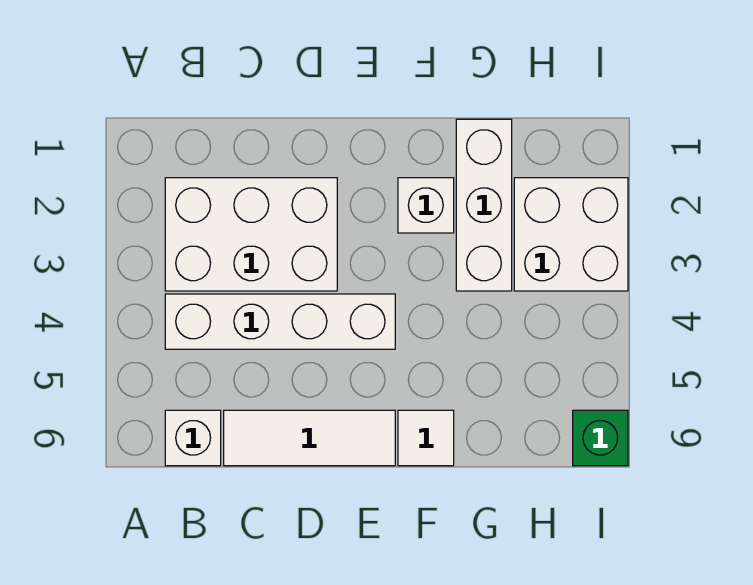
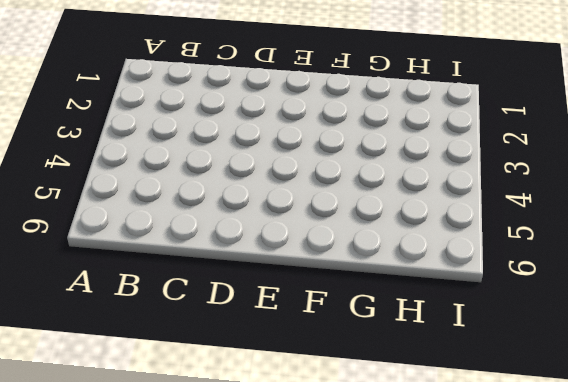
none -> white brick B2:D3 level 1
none -> white brick B4:E4 level 1

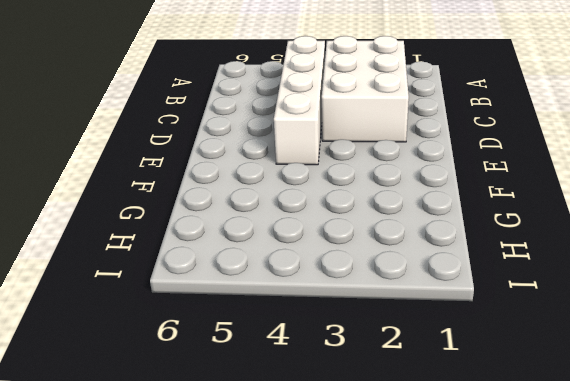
none -> white brick B6 level 1
none -> white tile C6:E6 level 1

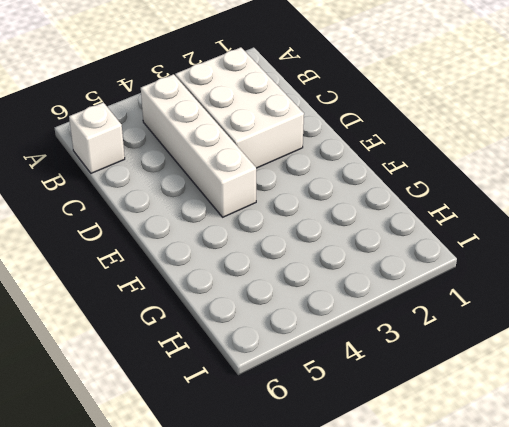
none -> white tile C6:E6 level 1
none -> white brick F2 level 1

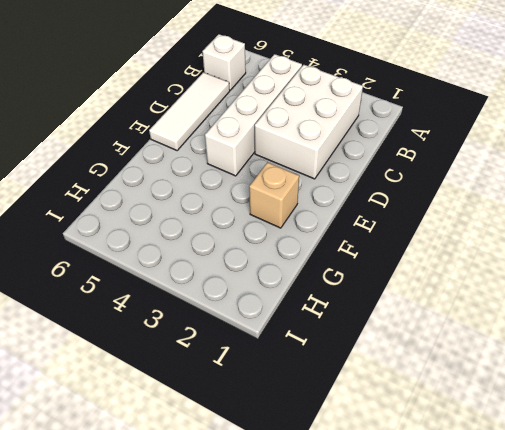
tan brick F2 level 1 -> white brick F2 level 1
none -> white tile F6 level 1
none -> white brick G1:G3 level 1

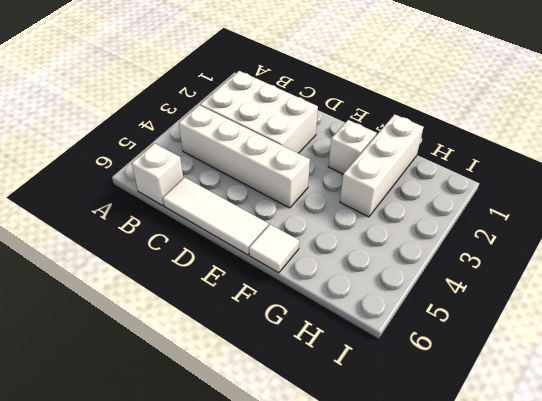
none -> white brick H2:I3 level 1
none -> green brick I6 level 1

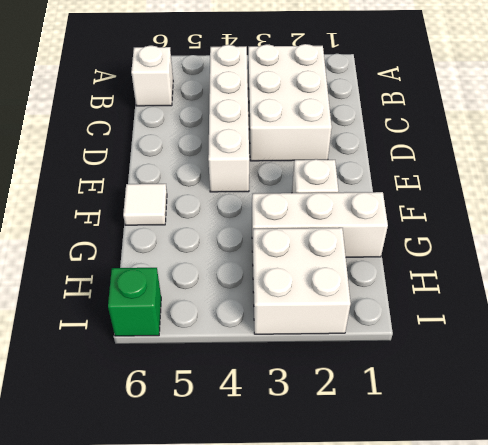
none -> white tile C6:E6 level 1

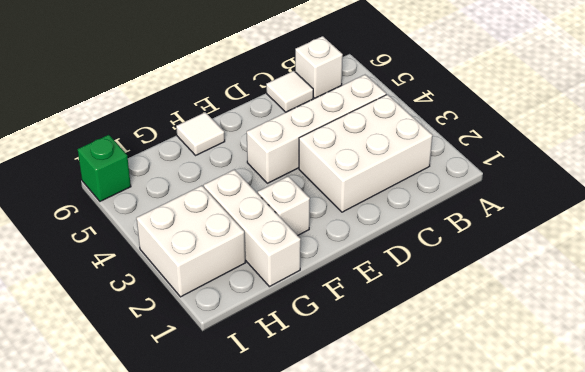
white tile C6 level 1 -> white tile C6:E6 level 1

